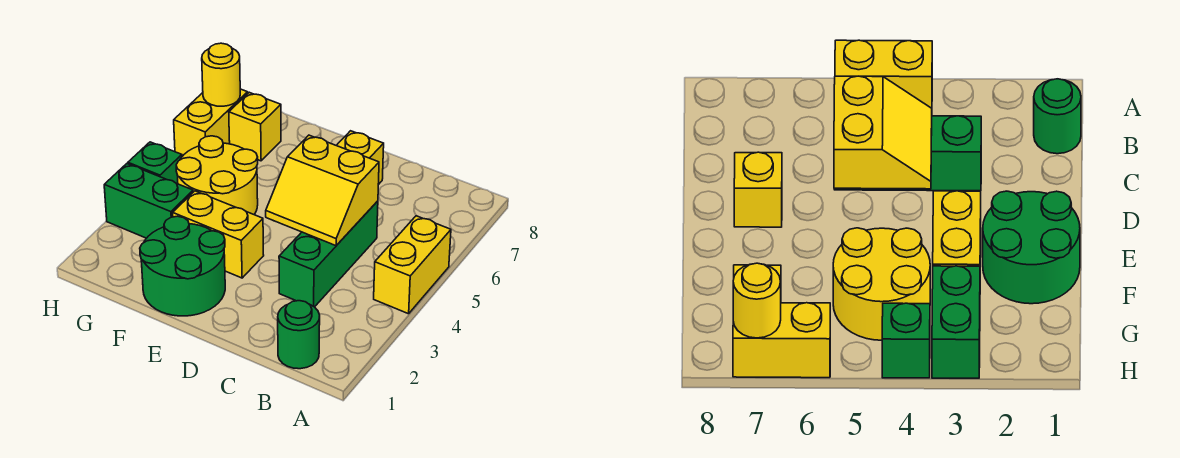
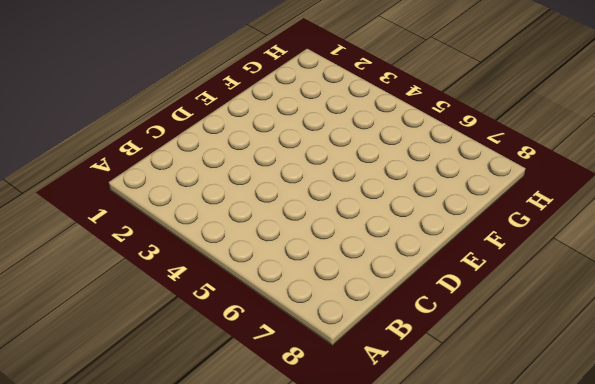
none -> yellow brick A4:A5 level 1
none -> green round brick B1 level 1
none -> green brick C3:C5 level 1

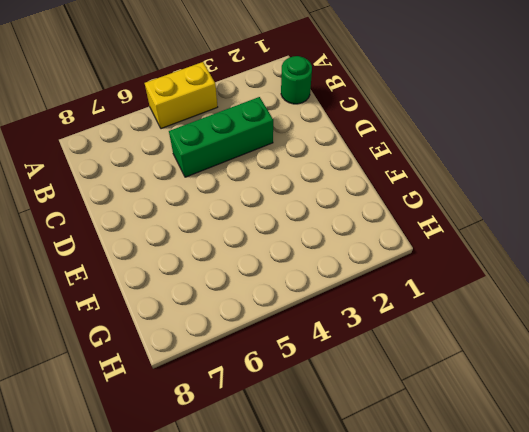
none -> yellow brick D7 level 1
none -> green round brick E1:F2 level 1
none -> yellow brick E3:F3 level 1

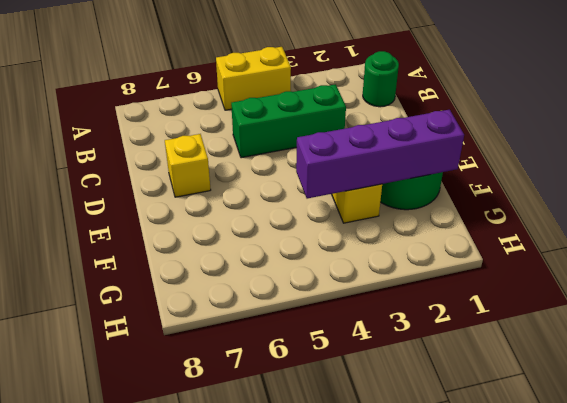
purple brick F1:F4 level 2 -> none
none -> yellow round brick F4:G5 level 1
none -> green brick G3:H3 level 1
none -> yellow brick G7 level 1

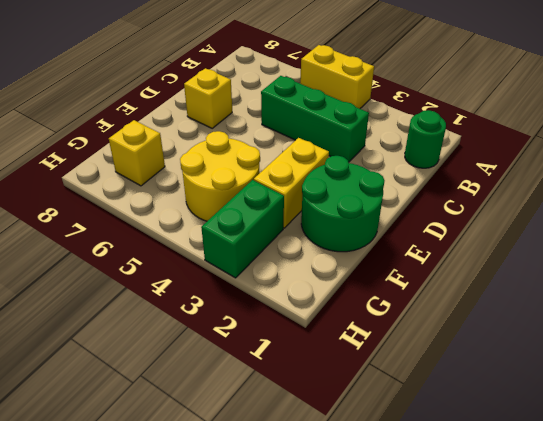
none -> green brick H4 level 1
none -> yellow brick H6:H7 level 1
none -> yellow slope C4:D5 level 2 top 5

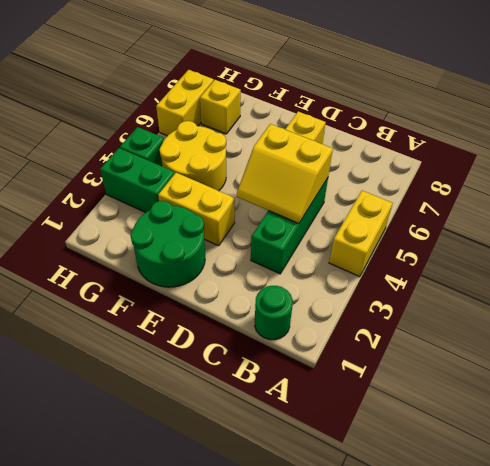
none -> yellow round brick H7 level 2

